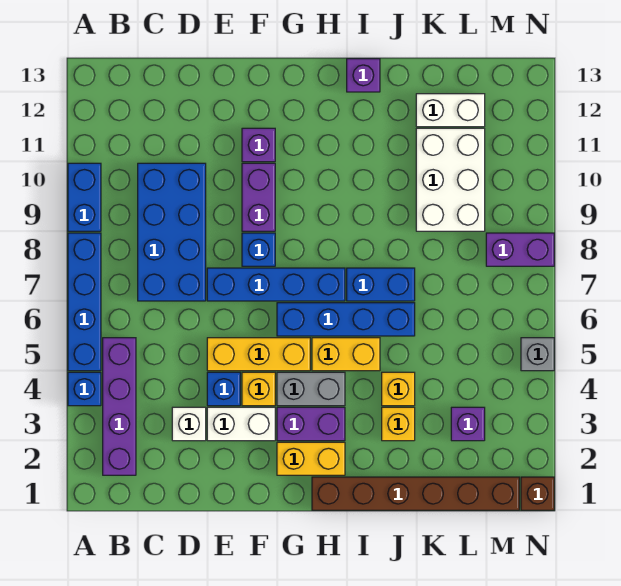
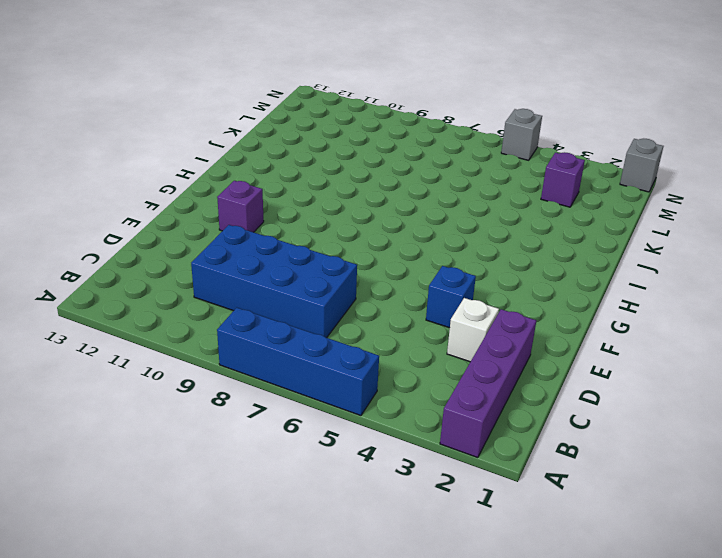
purple brick A2:D2 level 1 -> purple brick B2:B5 level 1
grey brick N1 level 1 -> brown brick N1 level 1
none -> blue brick A4 level 1
none -> blue brick A9:A10 level 1
none -> white brick E3:F3 level 1
none -> yellow brick E5:G5 level 1

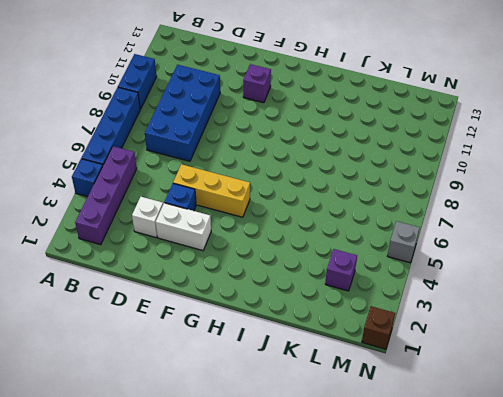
none -> blue brick E7:H7 level 1
none -> yellow brick F4 level 1
none -> blue brick F8 level 1
none -> purple brick F9:F10 level 1

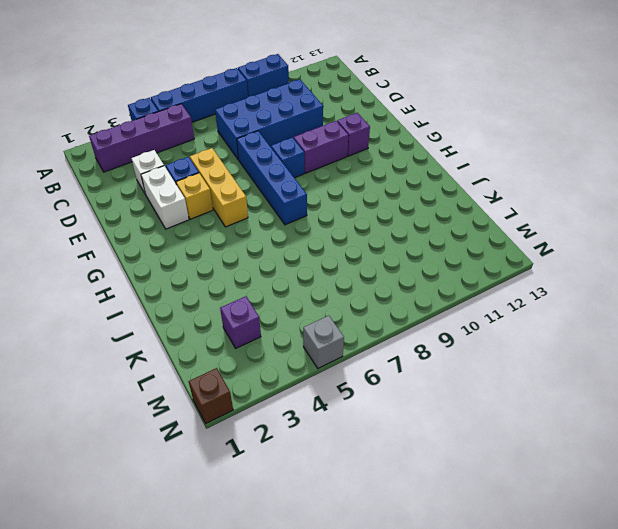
none -> yellow brick G2:H2 level 1
none -> purple brick G3:H3 level 1
none -> grey brick G4:H4 level 1
none -> blue brick G6:J6 level 1

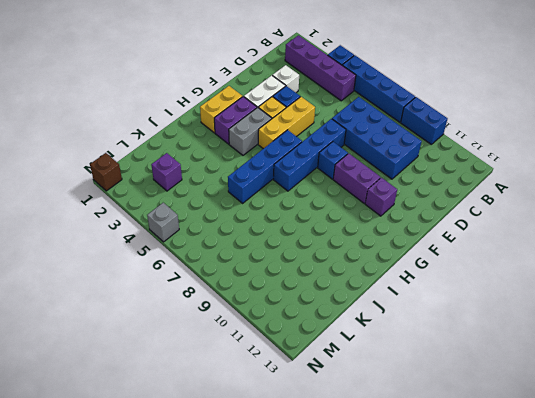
none -> brown brick H1:M1 level 1
none -> yellow brick H5:I5 level 1
none -> blue brick I7:J7 level 1
none -> purple brick I13 level 1

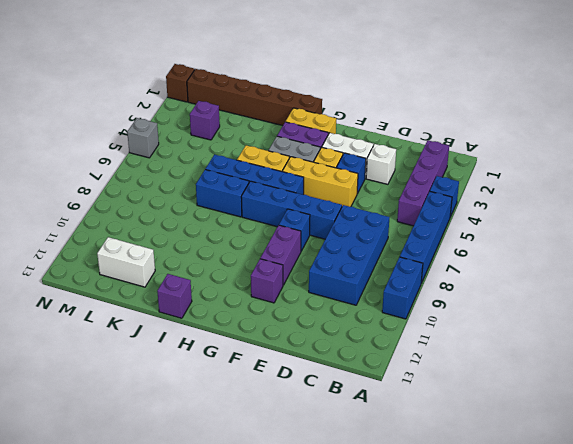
none -> yellow brick J3 level 1
none -> yellow brick J4 level 1
none -> white brick K9:L11 level 1
none -> purple brick M8:N8 level 1

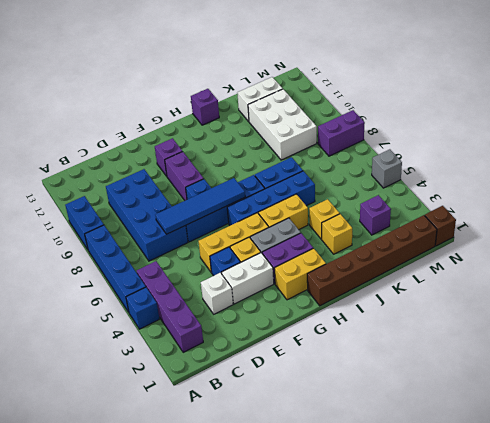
blue tile D7:G7 level 2 -> none

